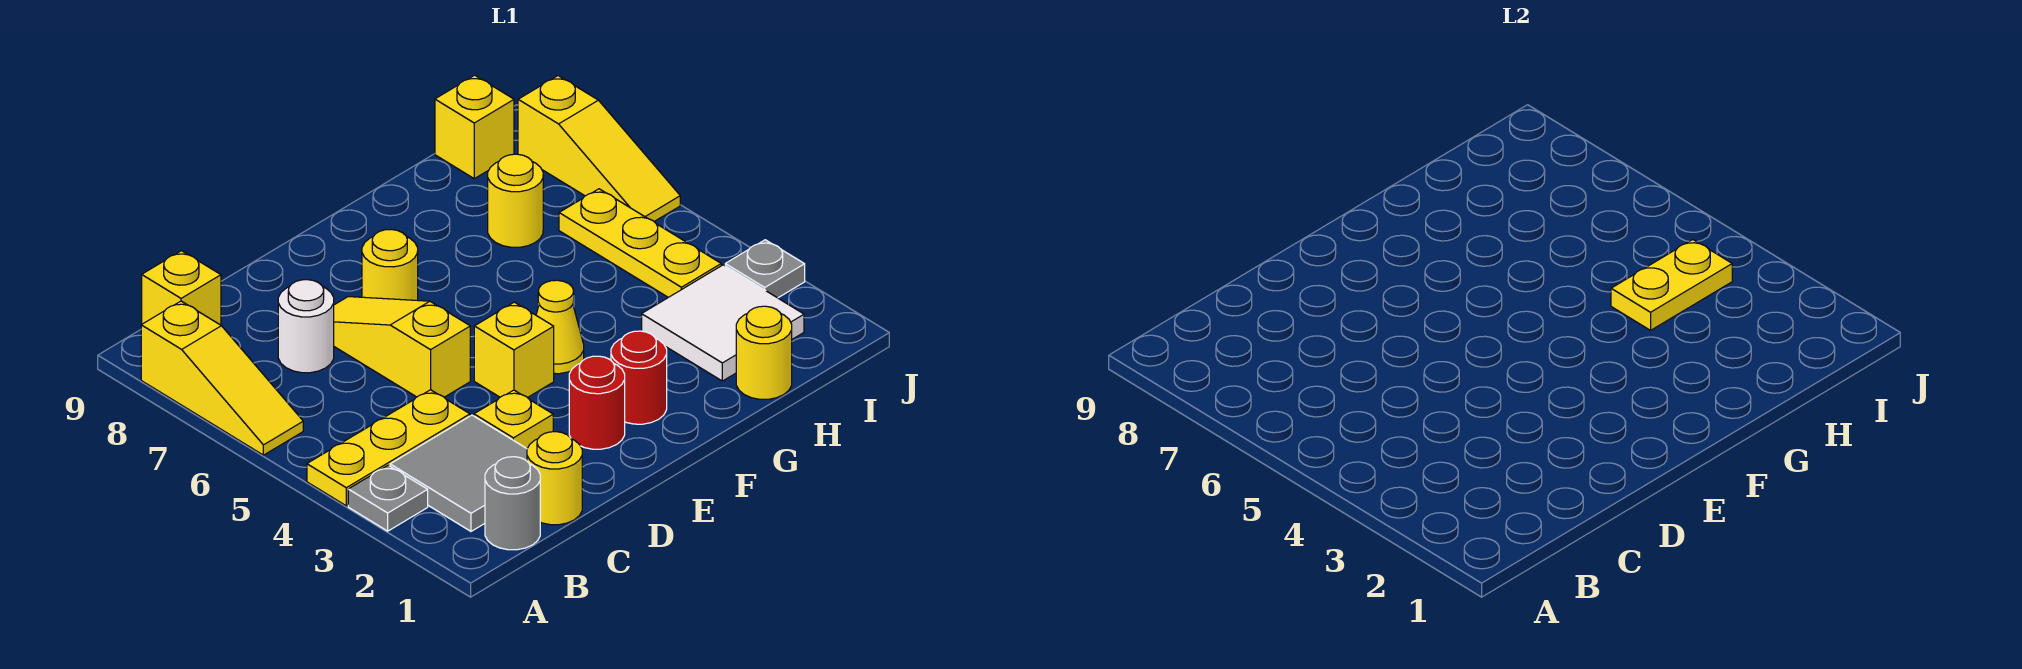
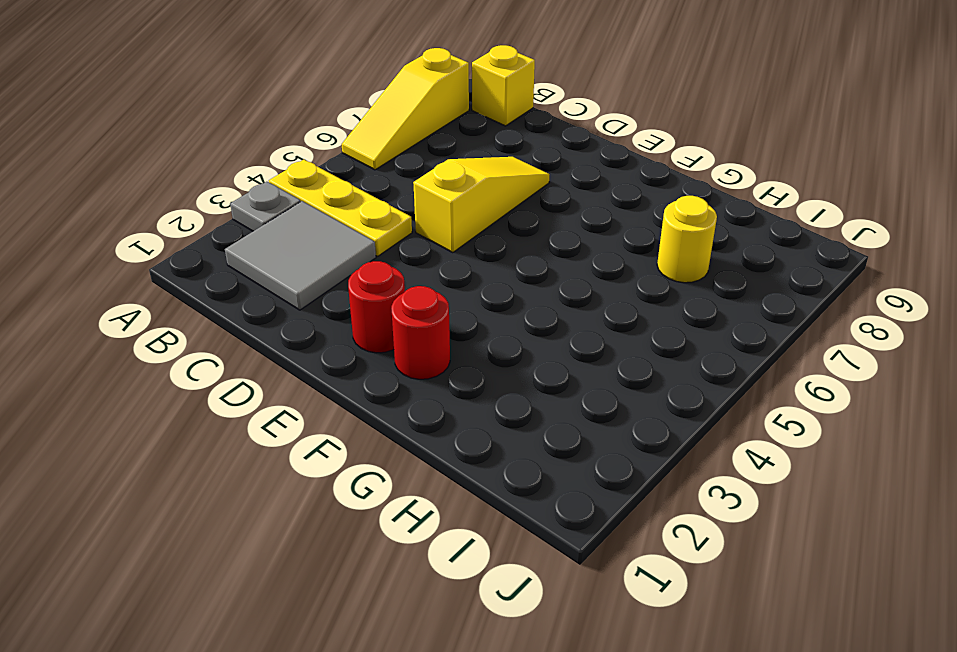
none -> grey round brick B1 level 1
none -> yellow round brick C1 level 1
none -> white round brick C7 level 1

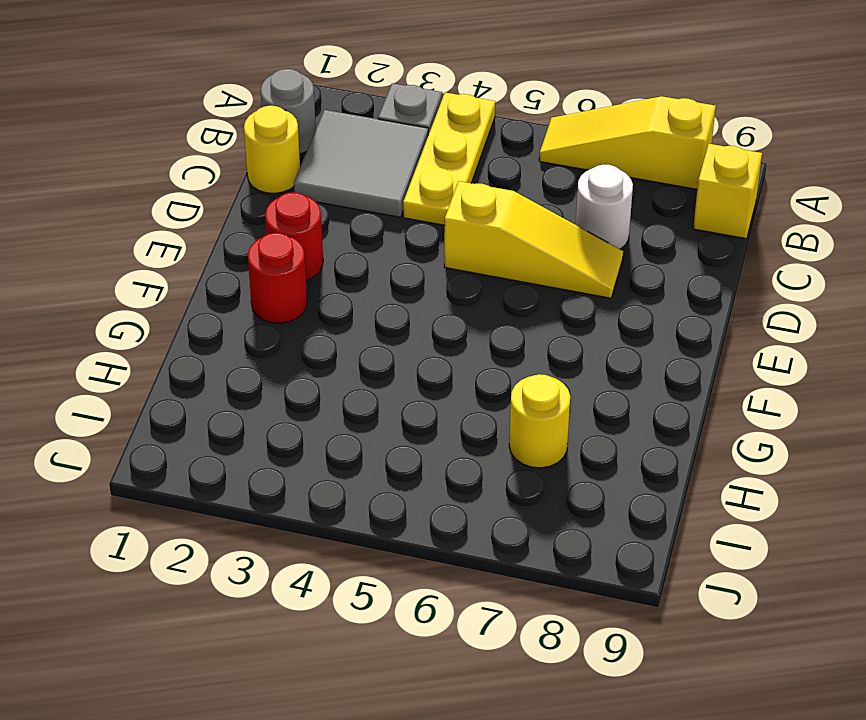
none -> yellow plate D3 level 1
none -> yellow brick E4 level 1
none -> yellow round brick E7 level 1

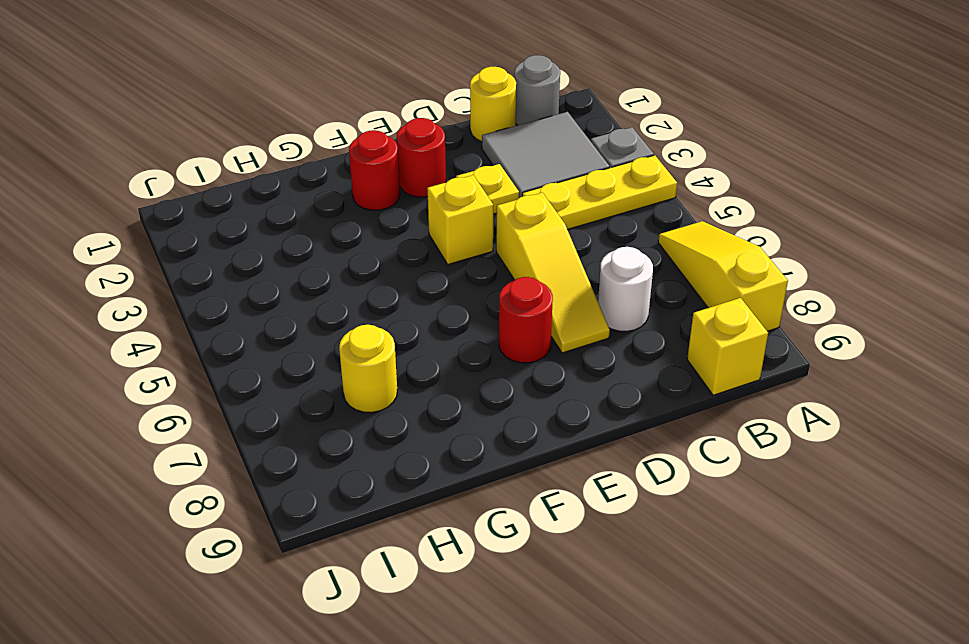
red round brick E7 level 1 -> yellow round brick E7 level 1
none -> yellow cone F4 level 1
none -> yellow round brick H1 level 1
none -> white tile H2:I3 level 1

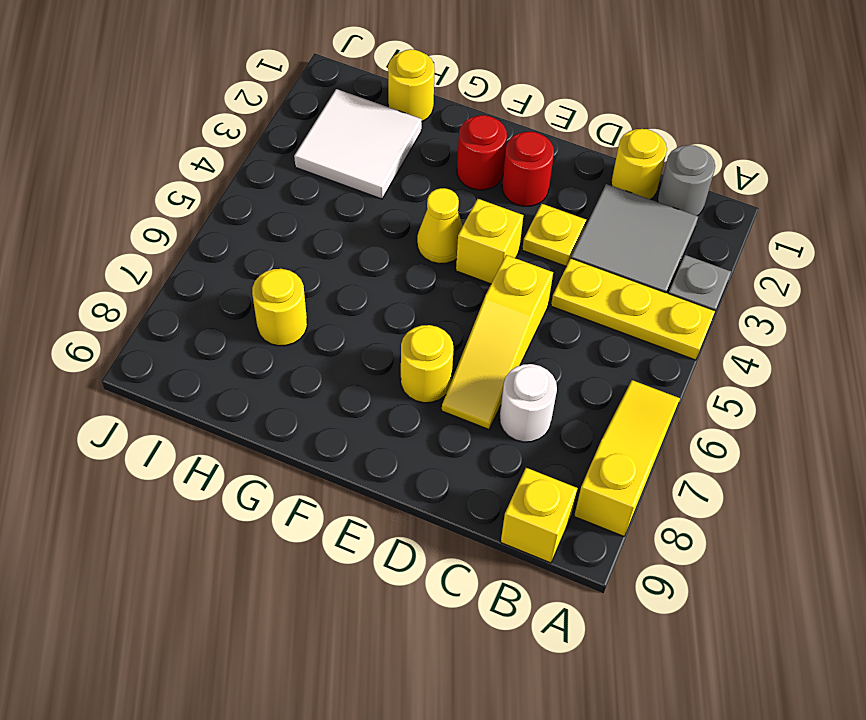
none -> yellow plate I4:I6 level 1
none -> yellow brick I9 level 1
none -> grey plate J3 level 1

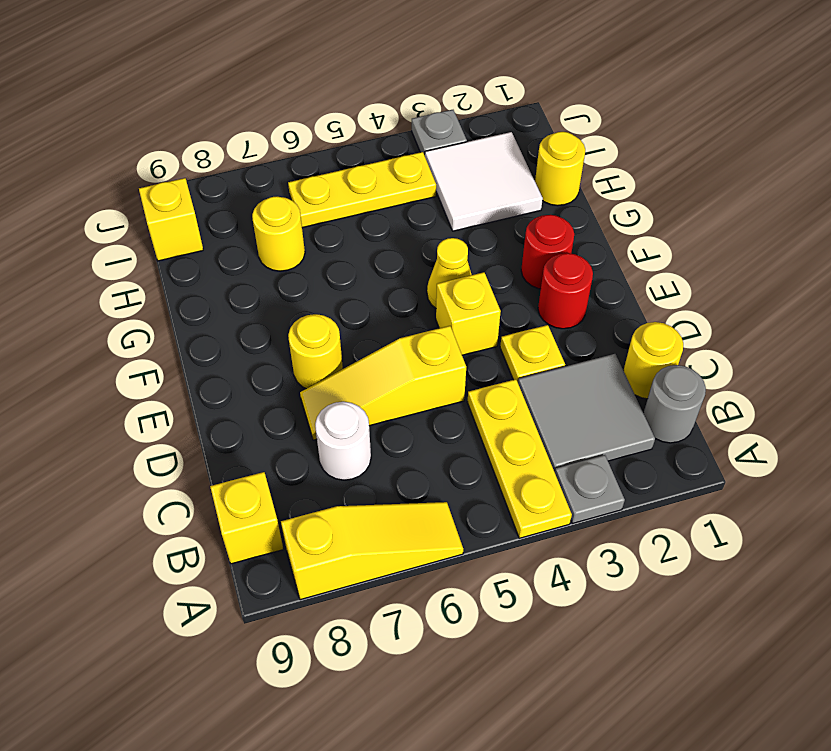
none -> yellow slope J6:J8 level 1 top 8
none -> yellow plate H4:I4 level 2

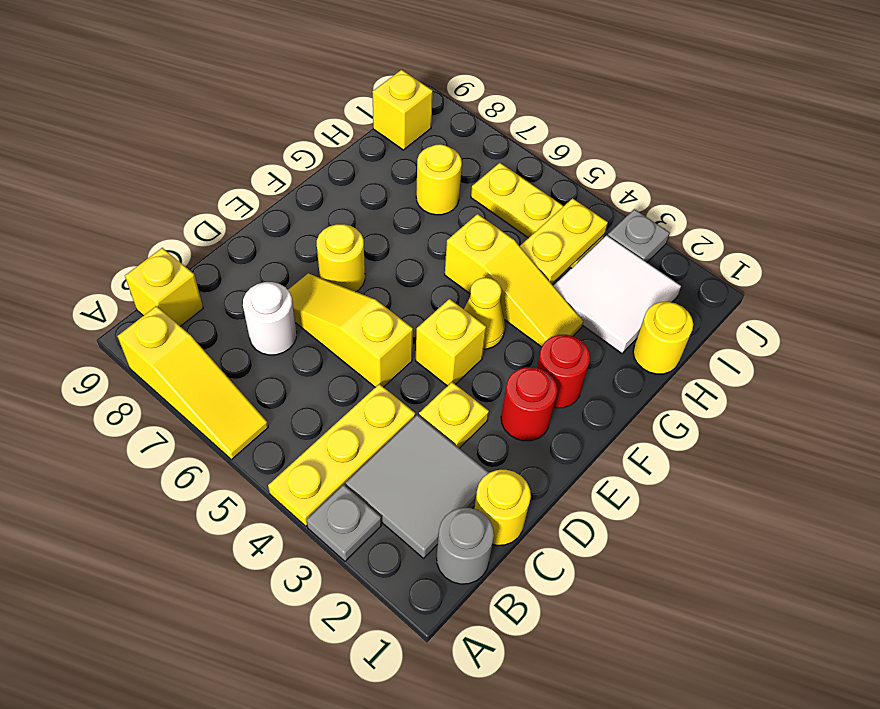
yellow slope G3:G5 level 1 top 5 -> yellow slope J6:J8 level 1 top 8

